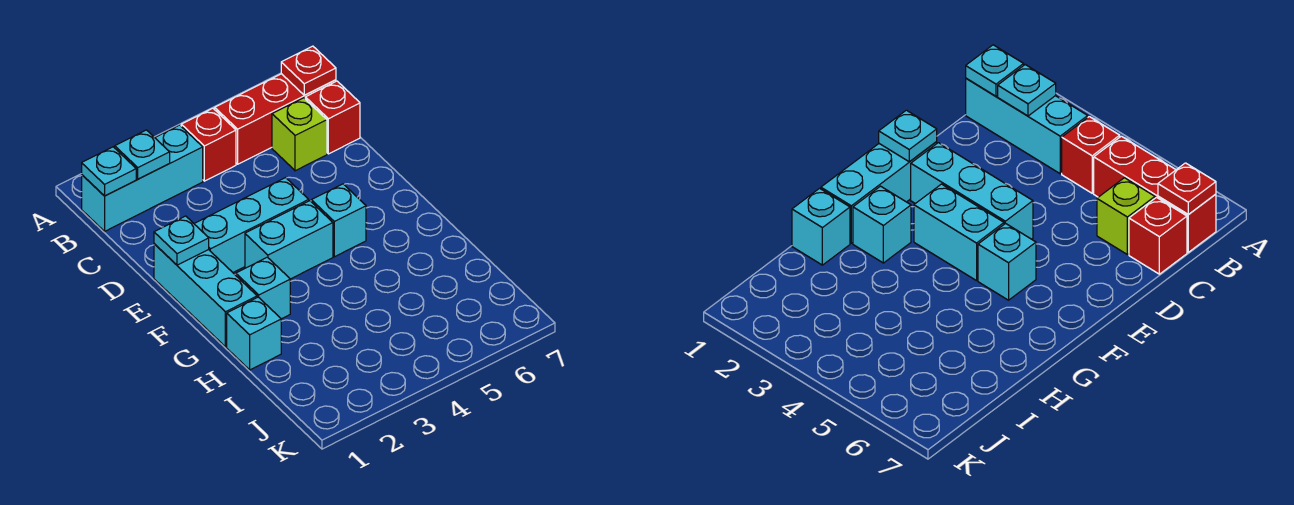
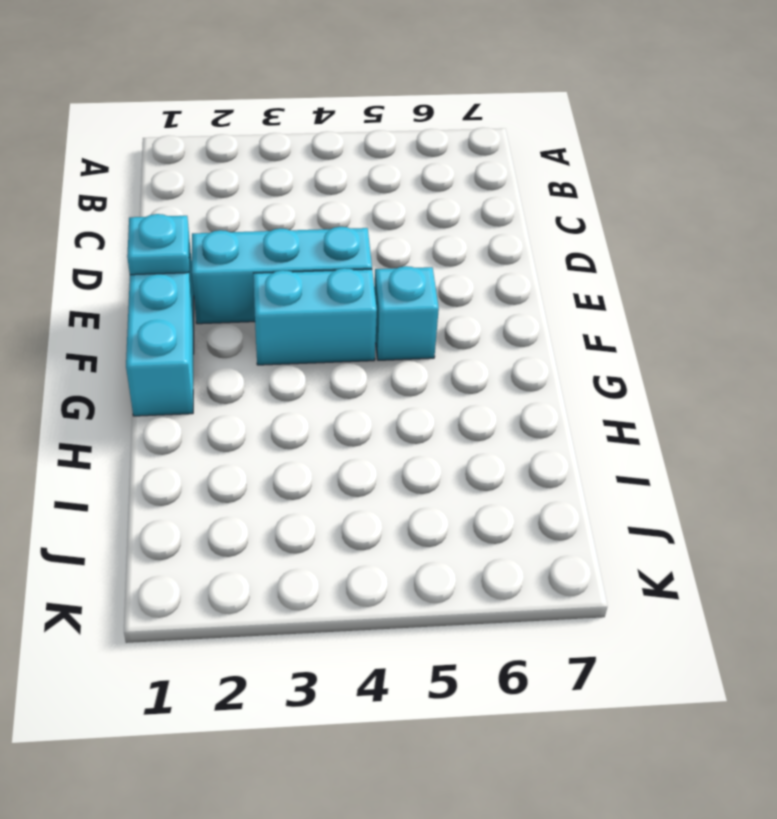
none -> cyan brick B1:B3 level 1
none -> red brick B4 level 1
none -> red brick B5:B7 level 1

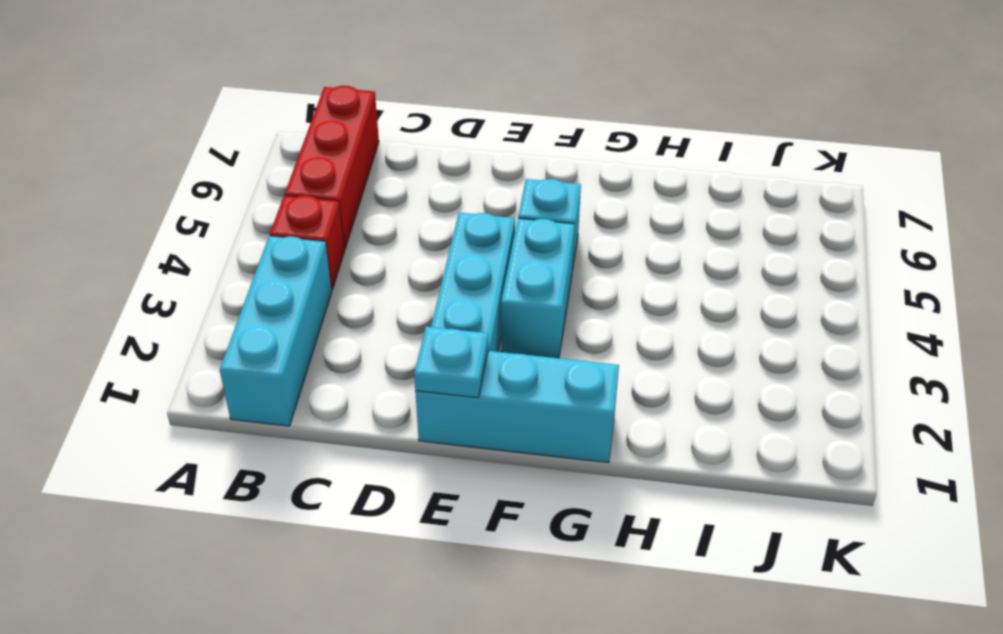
none -> lime brick C6 level 1
none -> red brick C7 level 1
none -> cyan brick G2 level 1

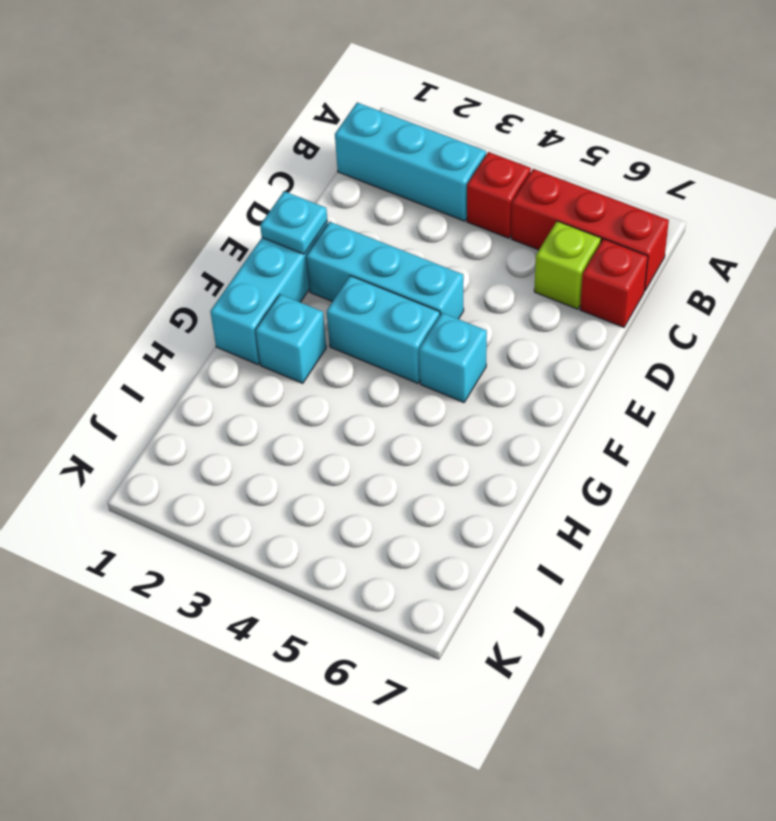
none -> cyan brick H1 level 1
none -> cyan plate B1 level 2
none -> cyan plate B2 level 2

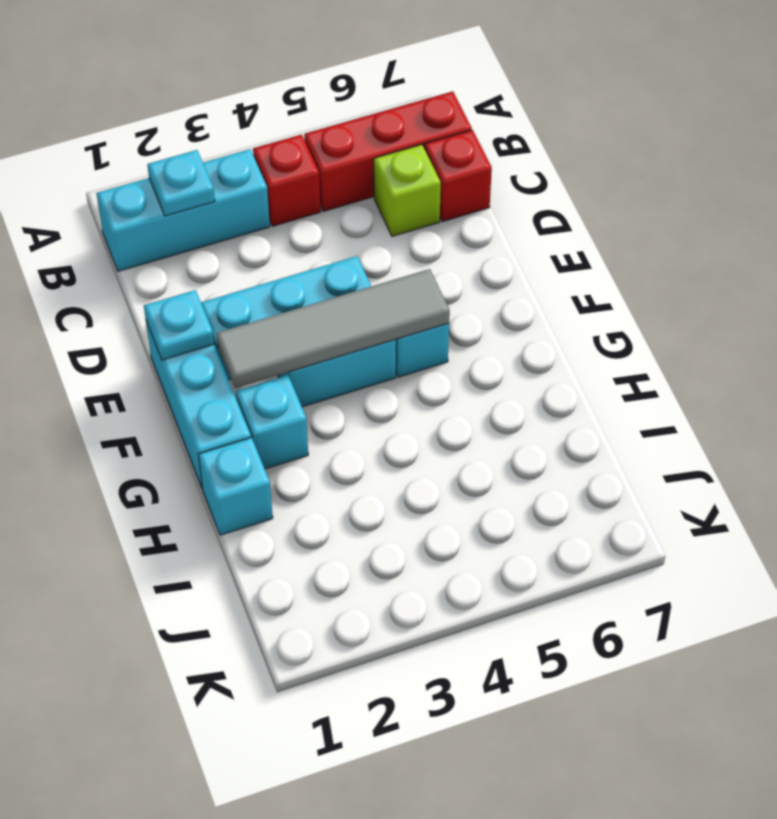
grey tile F2:F5 level 2 -> none
none -> cyan plate B1 level 2
none -> red plate B7 level 2

